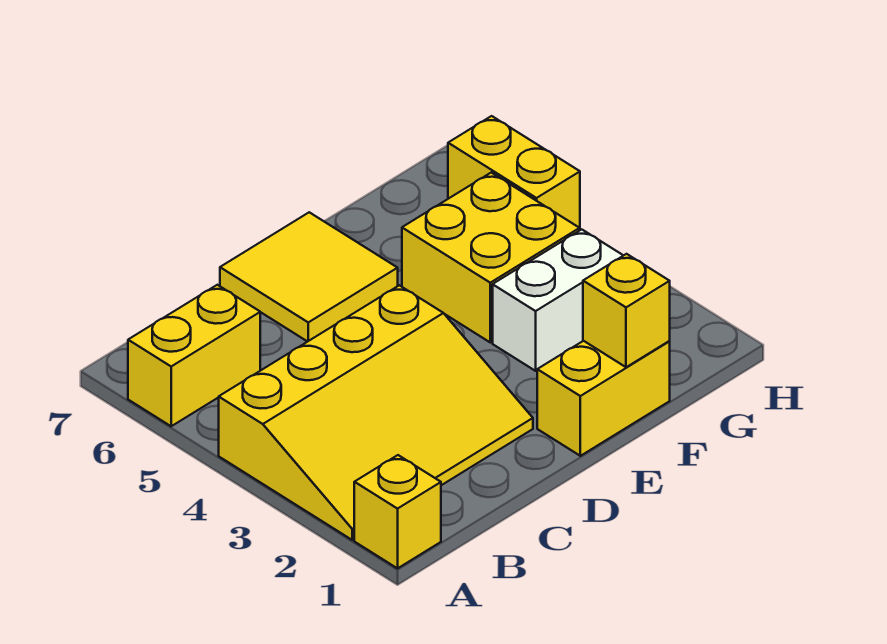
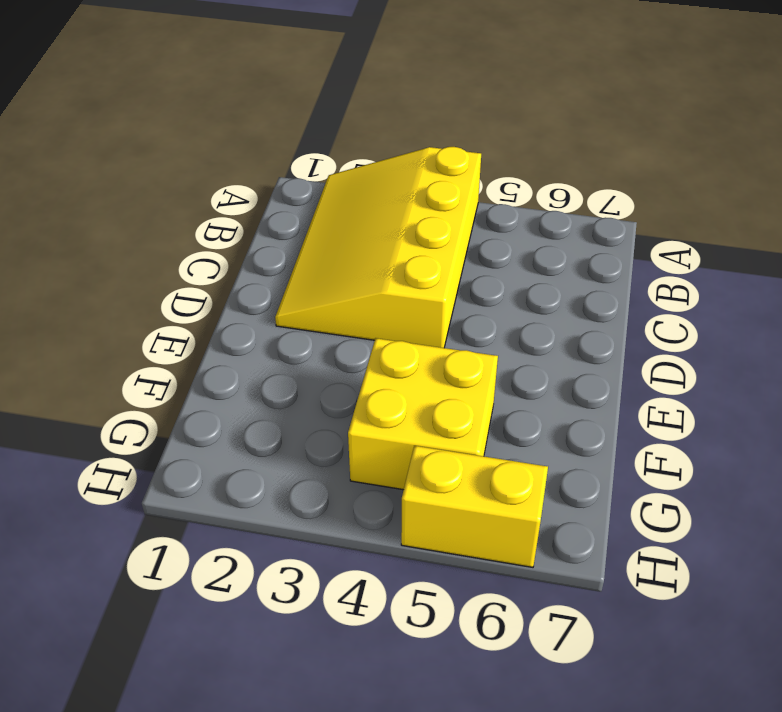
none -> yellow brick A1 level 1
none -> yellow brick A6:B6 level 1

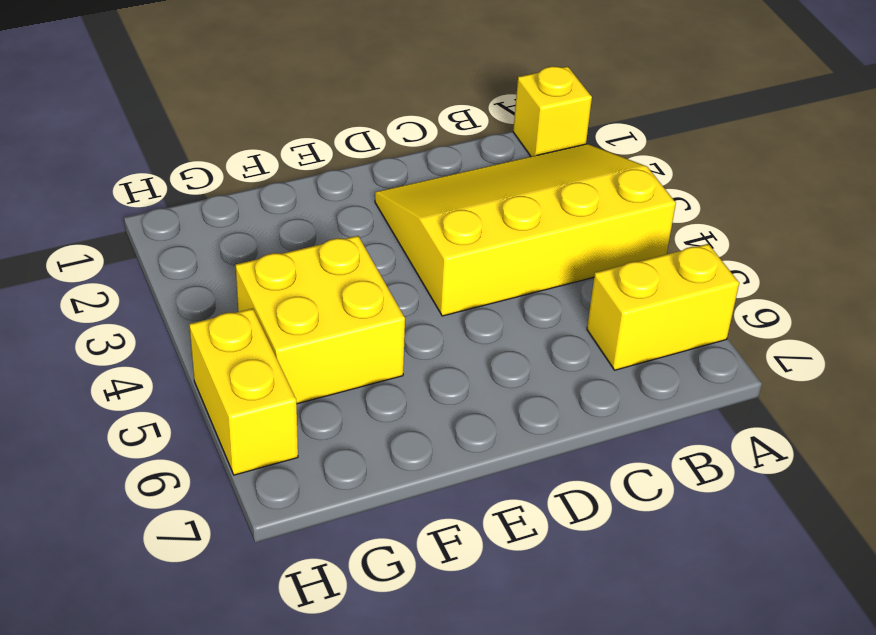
none -> yellow tile D6:E7 level 1
none -> yellow brick E1:F1 level 1

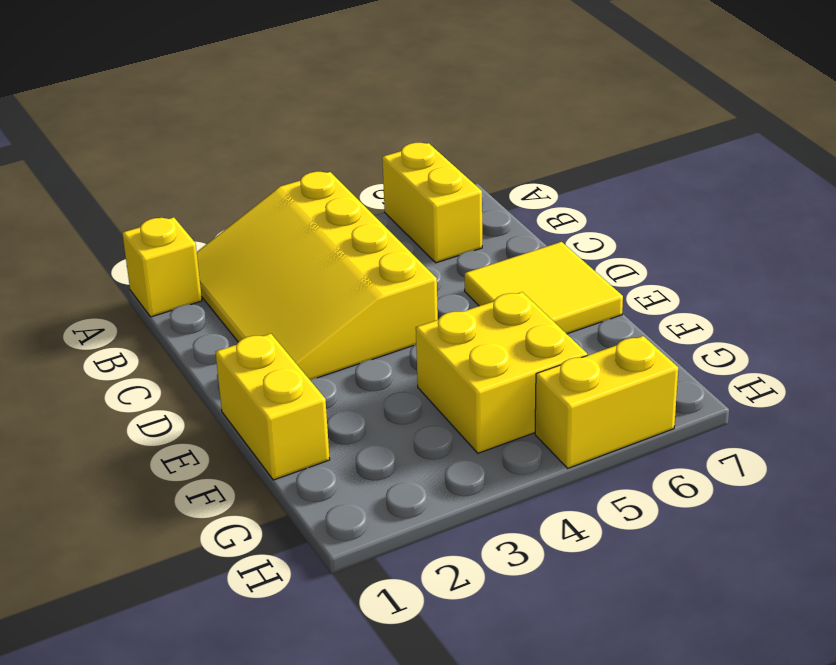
none -> white brick F3:G3 level 1
none -> yellow brick F1 level 2

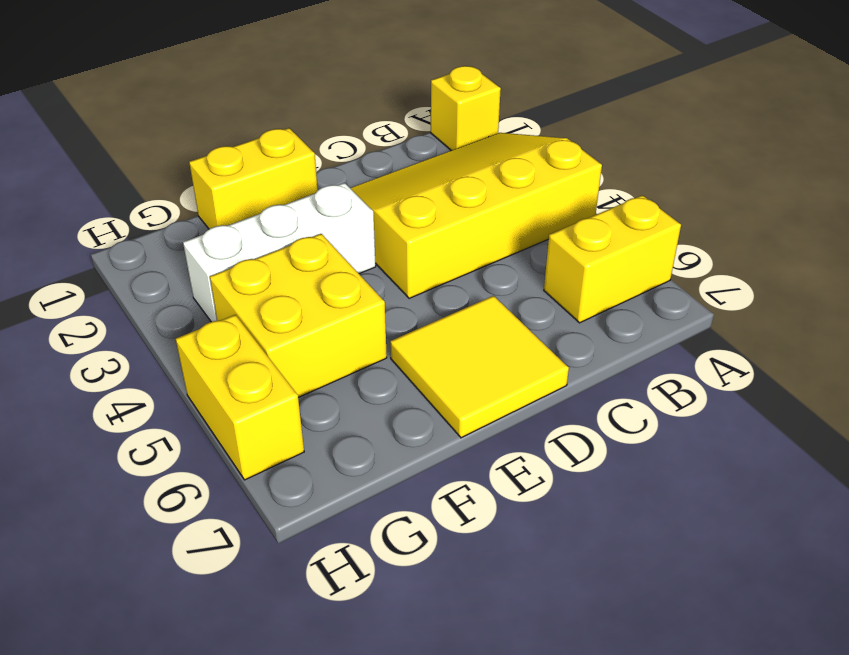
white brick E3:G3 level 1 -> white brick F3:G3 level 1
none -> yellow brick F1 level 2

